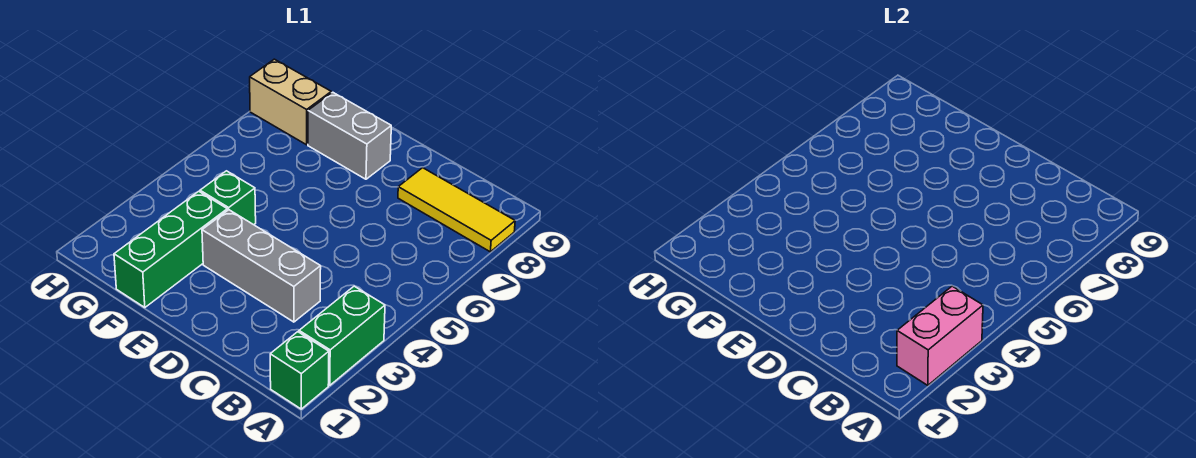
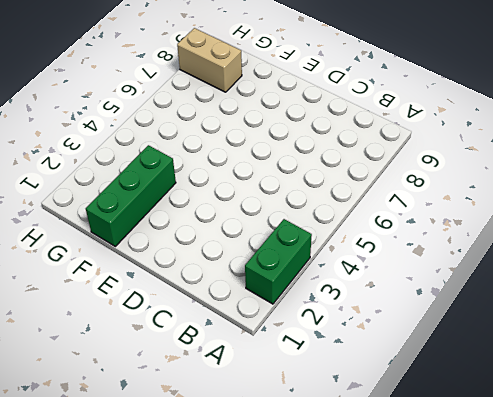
none -> green brick A1 level 1
none -> yellow tile A8:C8 level 1

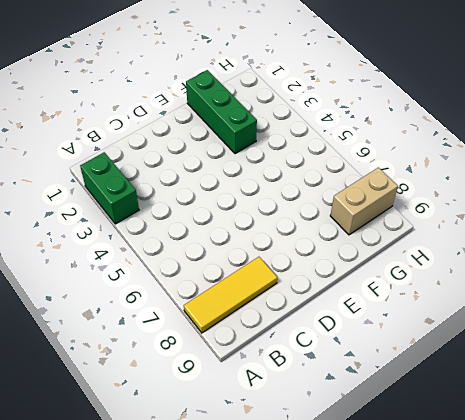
none -> green brick A1 level 1
none -> grey brick C3:E3 level 1

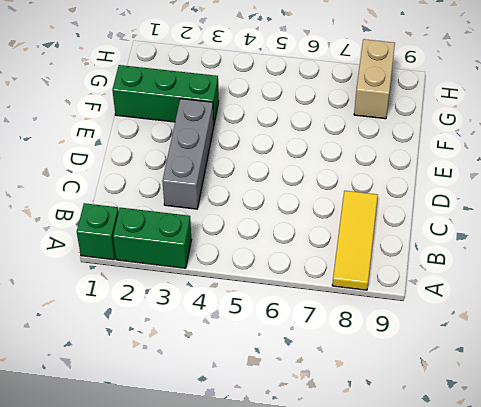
none -> grey brick E8:F8 level 1
none -> green brick F4 level 1

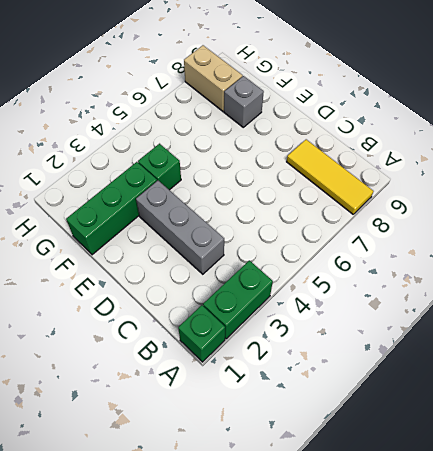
grey brick F8 level 1 -> grey brick E8:F8 level 1
none -> pink brick A2:A3 level 2

